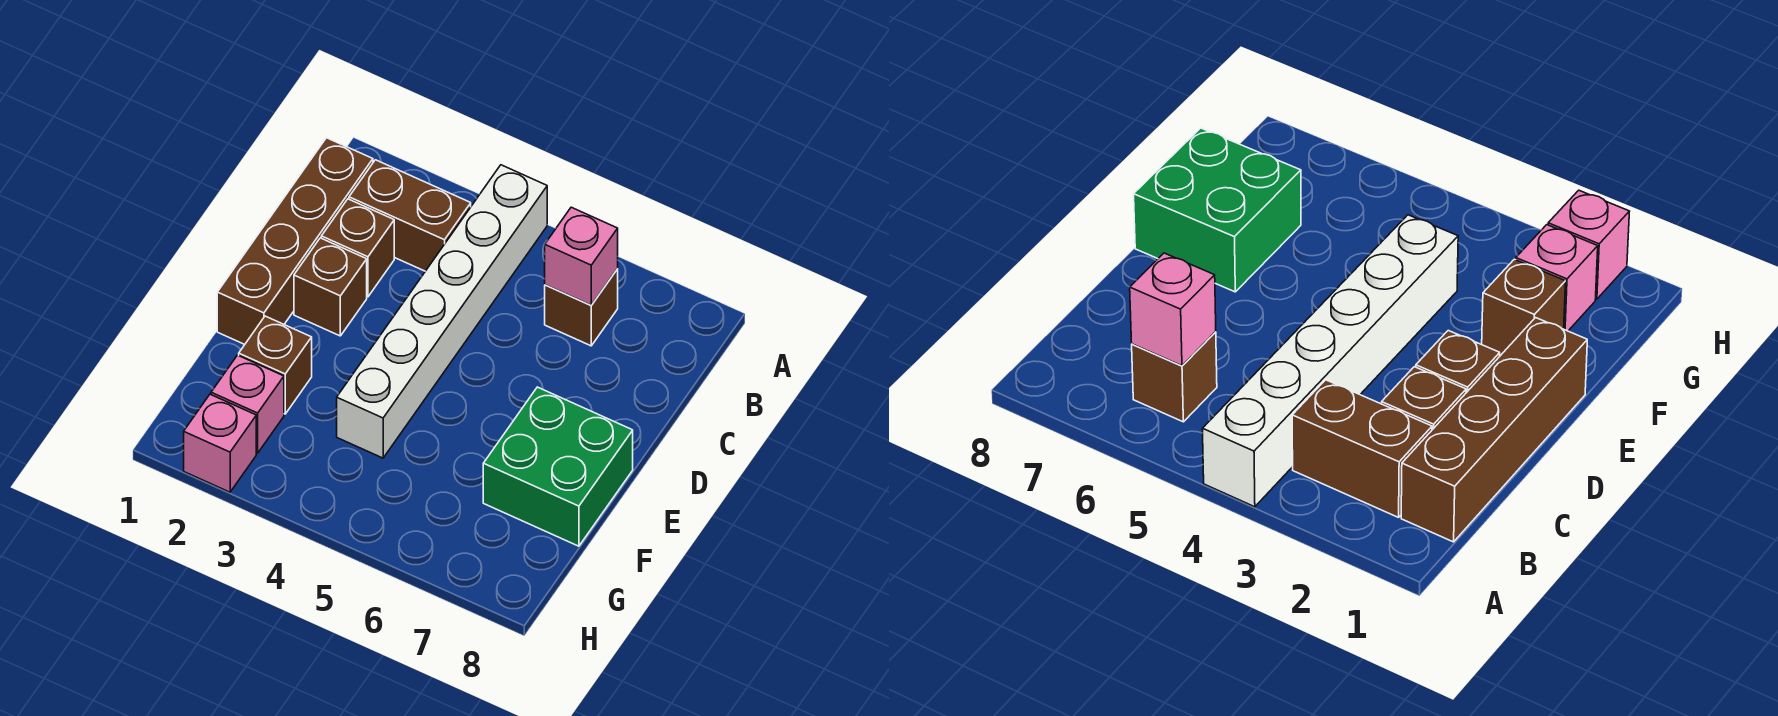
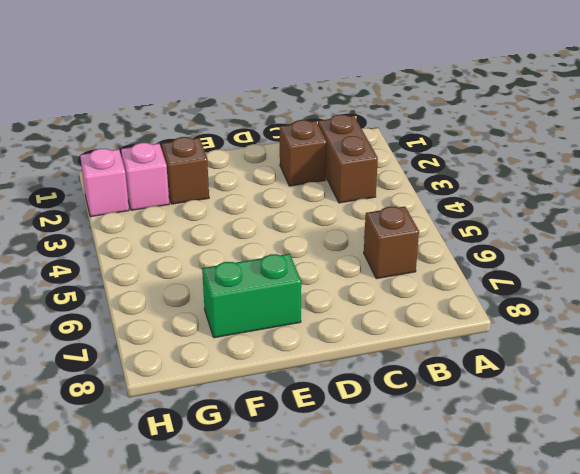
green brick E7:F7 level 1 -> green brick E7:F8 level 1
none -> white brick A4:F4 level 1
none -> brown brick B1:E1 level 1

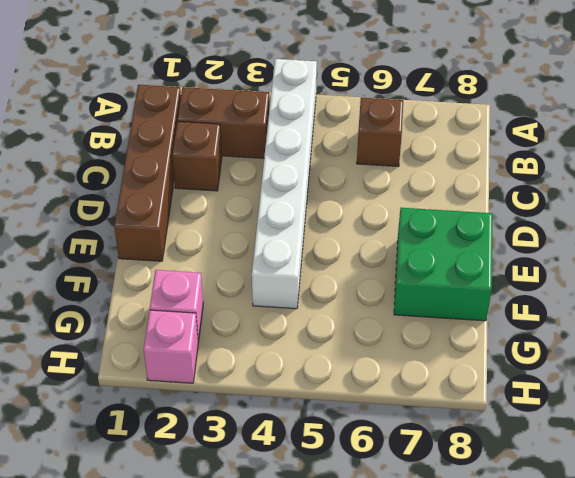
none -> brown brick D2 level 1
none -> brown brick F2 level 1

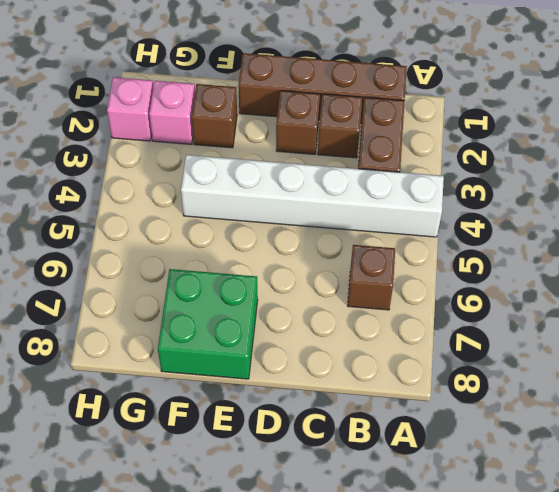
none -> pink brick B6 level 2

